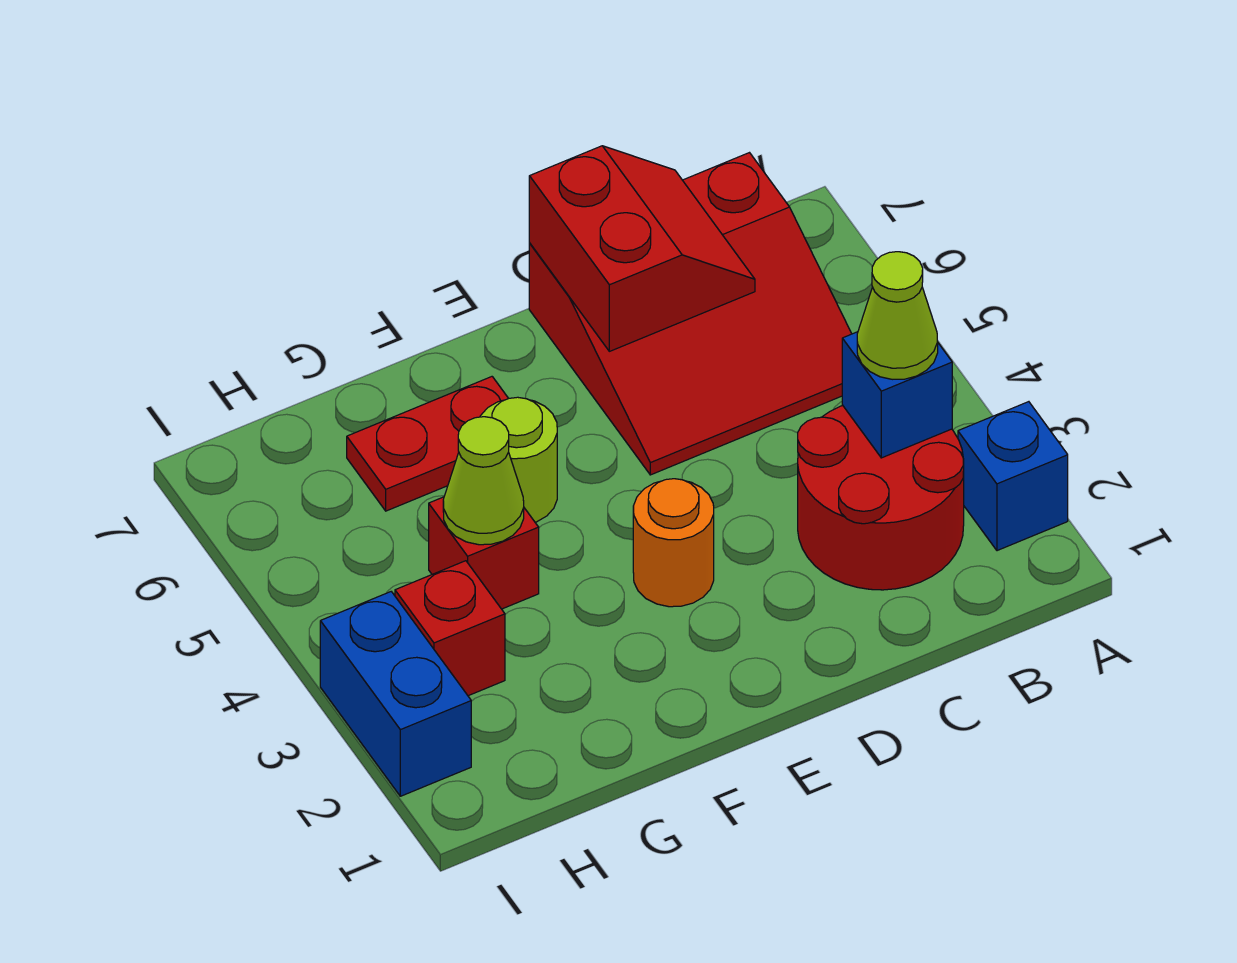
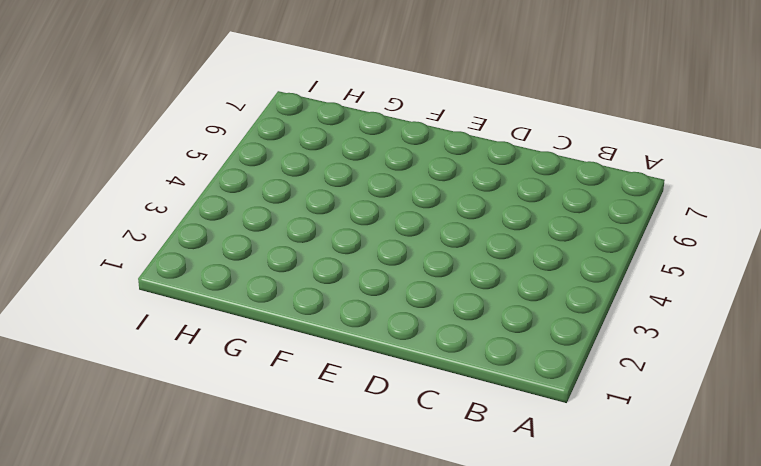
none -> blue brick A2 level 1
none -> red round brick B2:C3 level 1
none -> red slope B5:D7 level 1 top 7

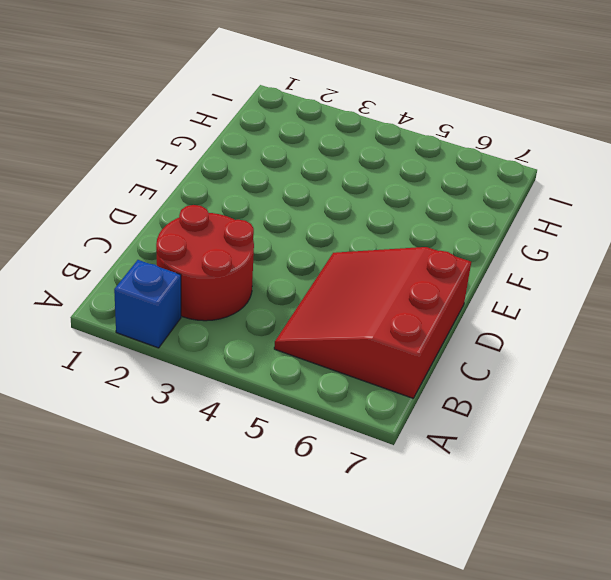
none -> orange round brick E3 level 1
none -> lime round brick F5 level 1
none -> red plate F6:G6 level 1

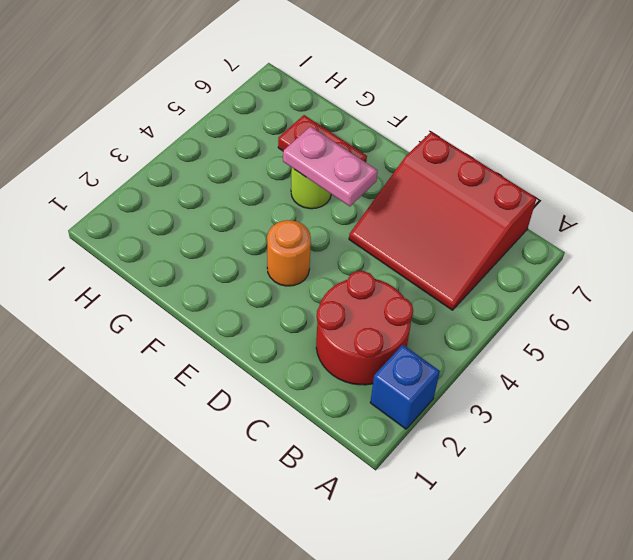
pink plate E5:F5 level 2 -> none
none -> red brick G4 level 1
none -> red brick H3 level 1
none -> blue brick I2:I3 level 1

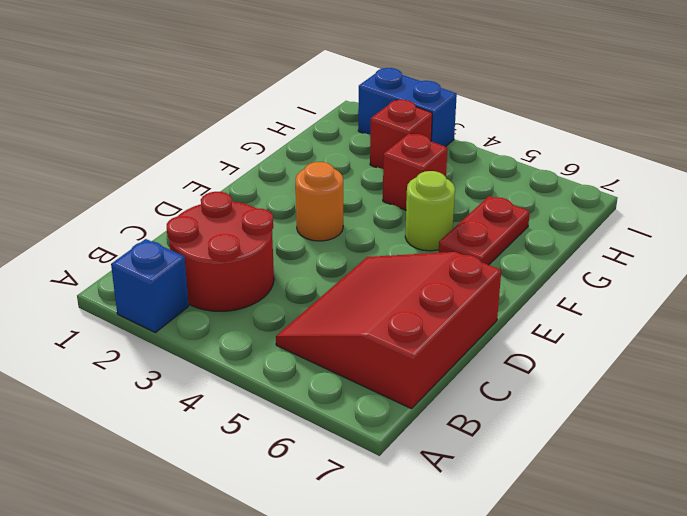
none -> blue brick B3 level 2
none -> red slope C6:D7 level 2 top D
none -> lime cone G4 level 2

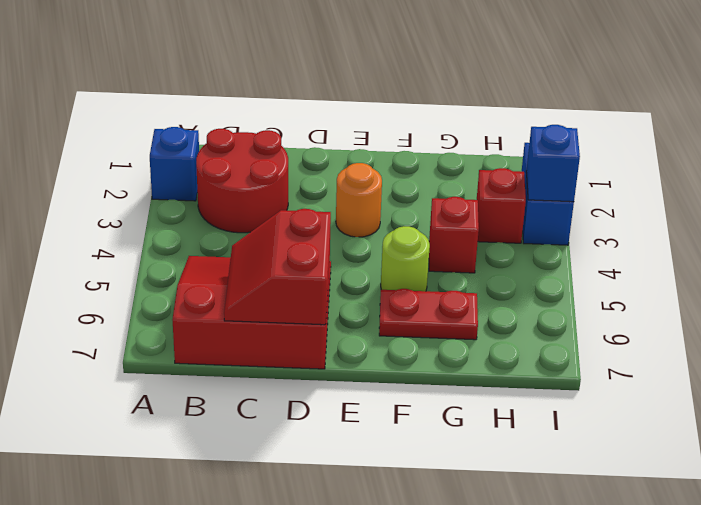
blue brick I3 level 2 -> blue brick B3 level 2
none -> lime cone G4 level 2
none -> lime cone B3 level 3

